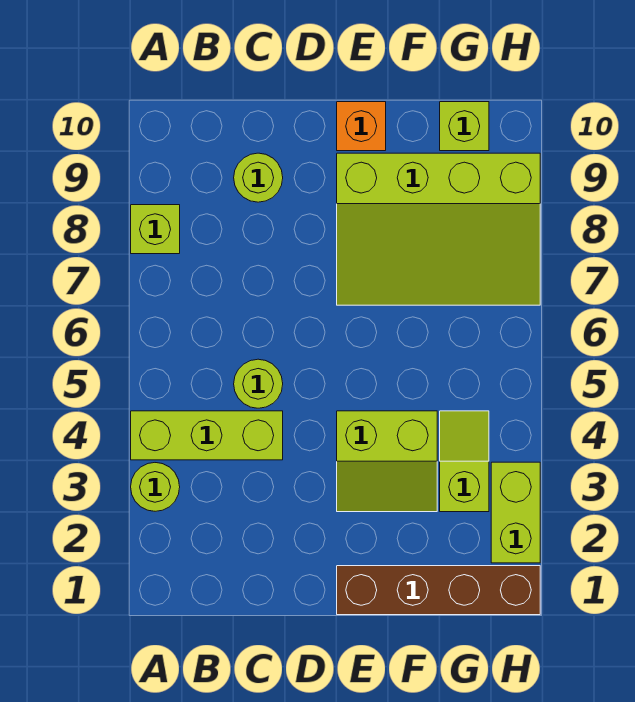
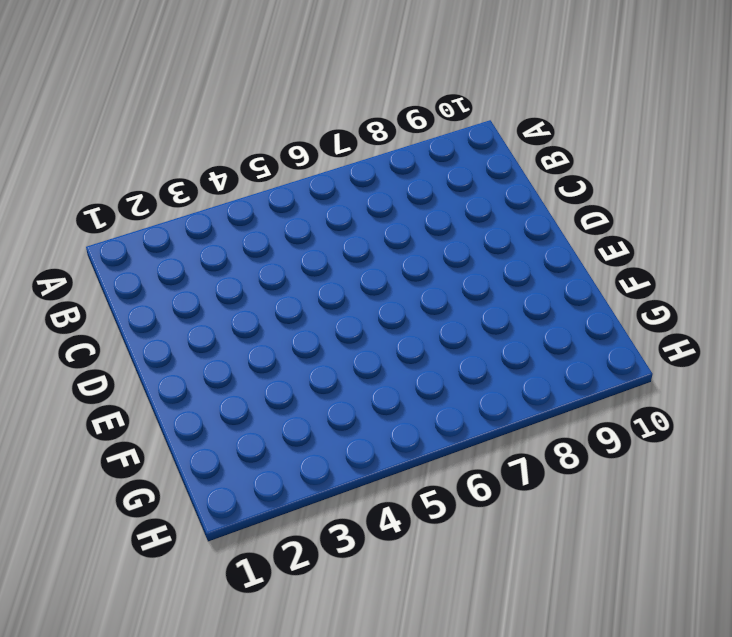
none -> lime round brick A3 level 1
none -> lime brick A4:C4 level 1
none -> lime brick A8 level 1

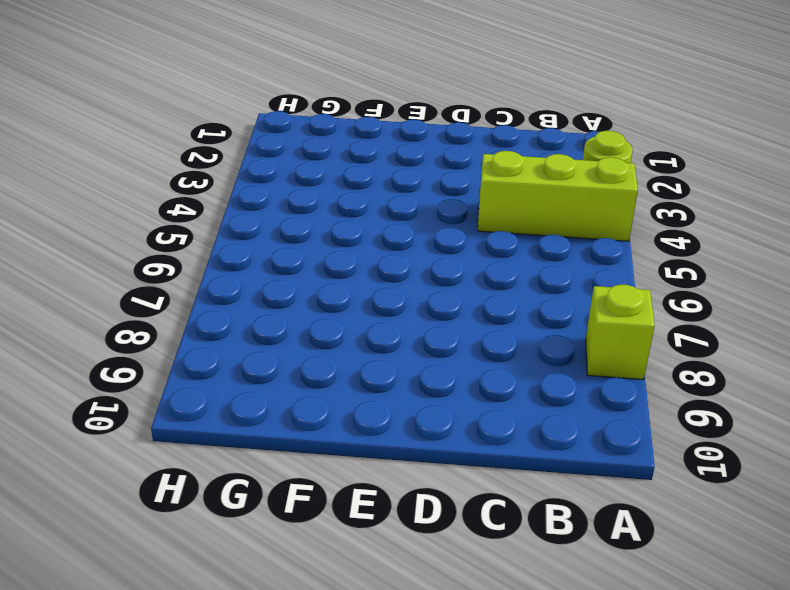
none -> lime round brick C5 level 1
none -> lime round brick C9 level 1
none -> brown brick E1:H1 level 1

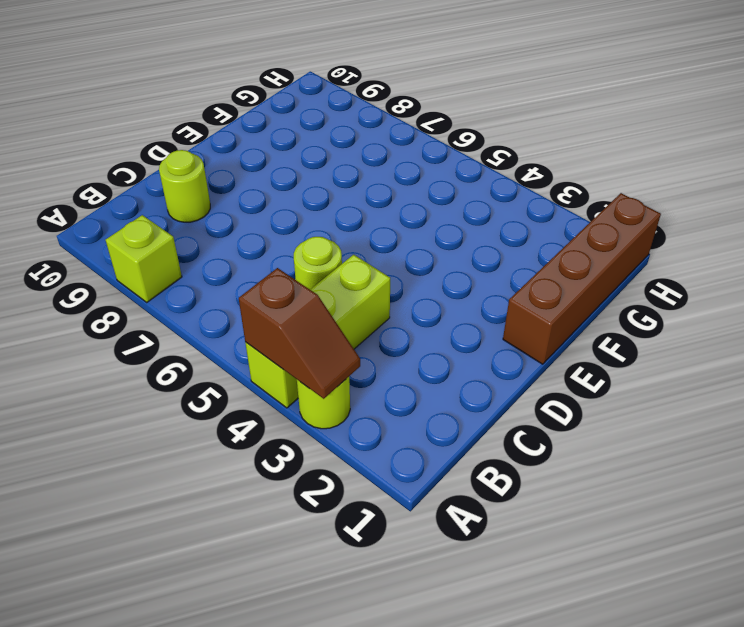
brown slope A3:A4 level 2 top 4 -> none
none -> lime slope E3:F4 level 1 top 4
none -> lime slope E7:H9 level 1 top 9
none -> orange brick E10 level 1

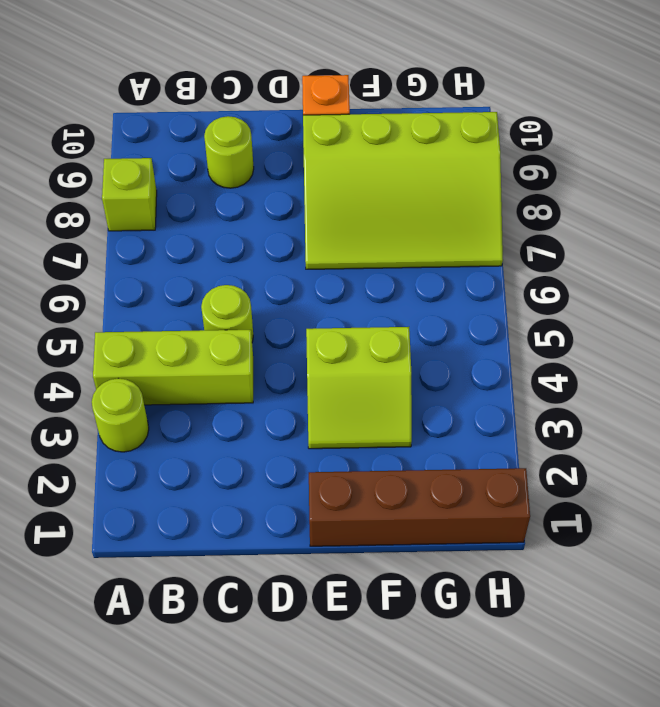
none -> lime slope G3:G4 level 1 top 3
none -> lime brick G10 level 1
none -> lime brick H2:H3 level 1

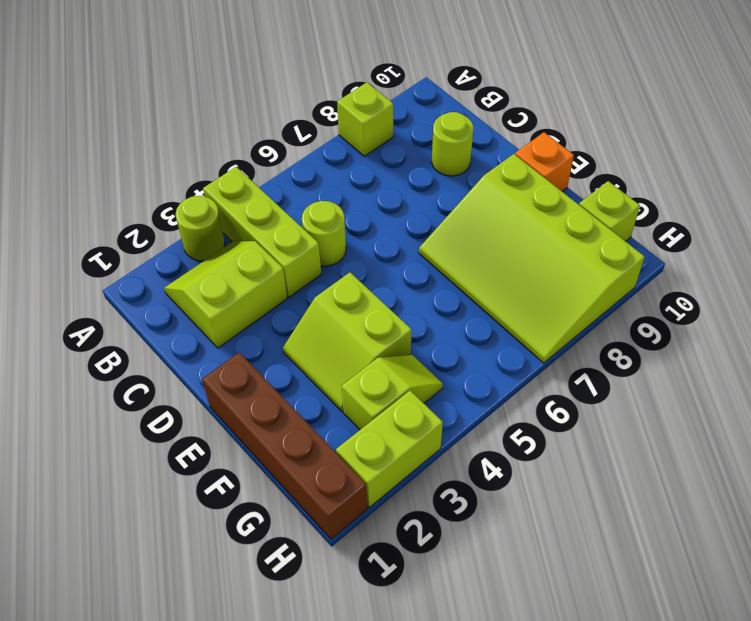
lime slope B2:C3 level 1 top C -> none

